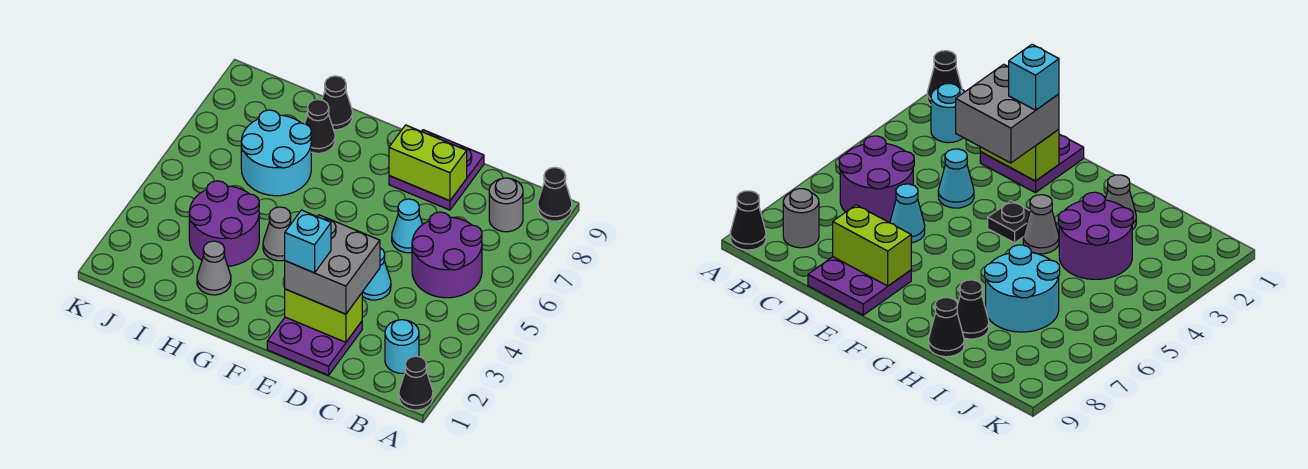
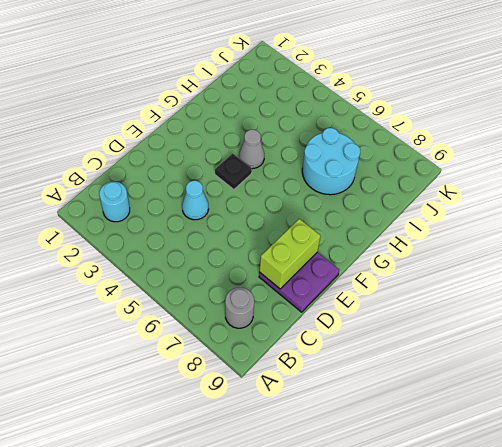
none -> black cone A1 level 1
none -> black cone A9 level 1
none -> purple round brick B5:C6 level 1

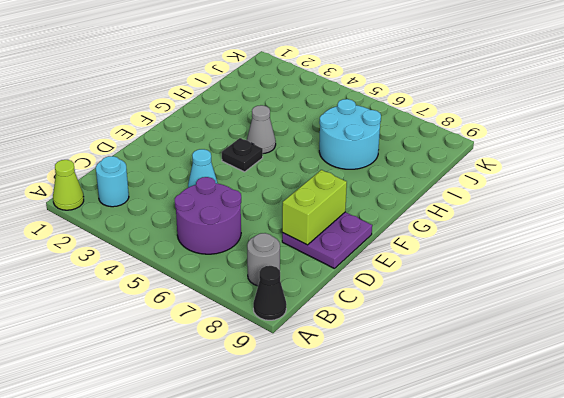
lime cone A1 level 1 -> black cone A1 level 1
none -> purple plate D1:E2 level 1
none -> cyan cone D6 level 1
none -> grey cone H2 level 1

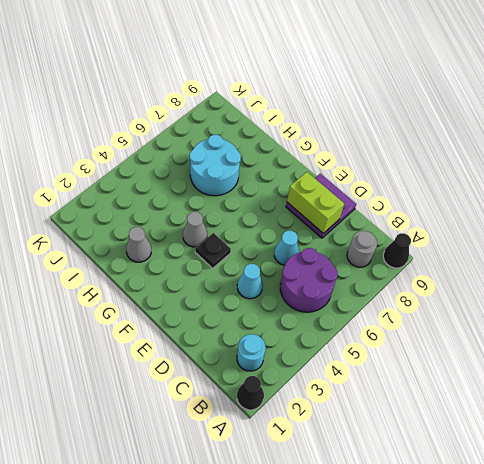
none -> purple plate D1:E2 level 1
none -> purple round brick H3:I4 level 1
none -> black cone H8 level 1

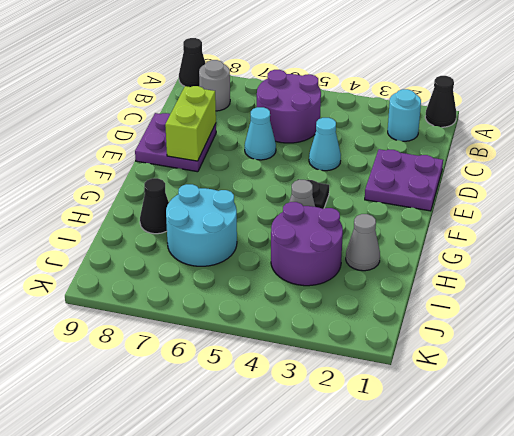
none -> black cone H9 level 1
none -> lime brick D2:E2 level 2
none -> grey brick D2:E3 level 3

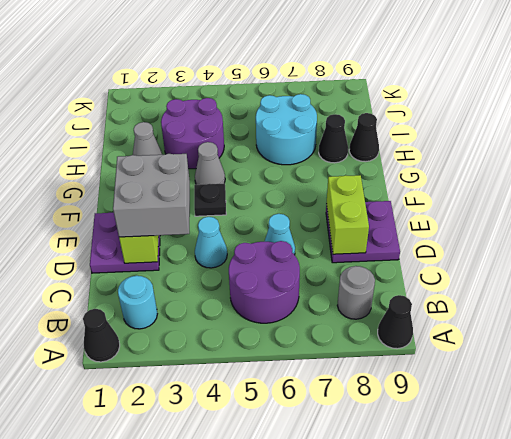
none -> cyan brick E2 level 4

